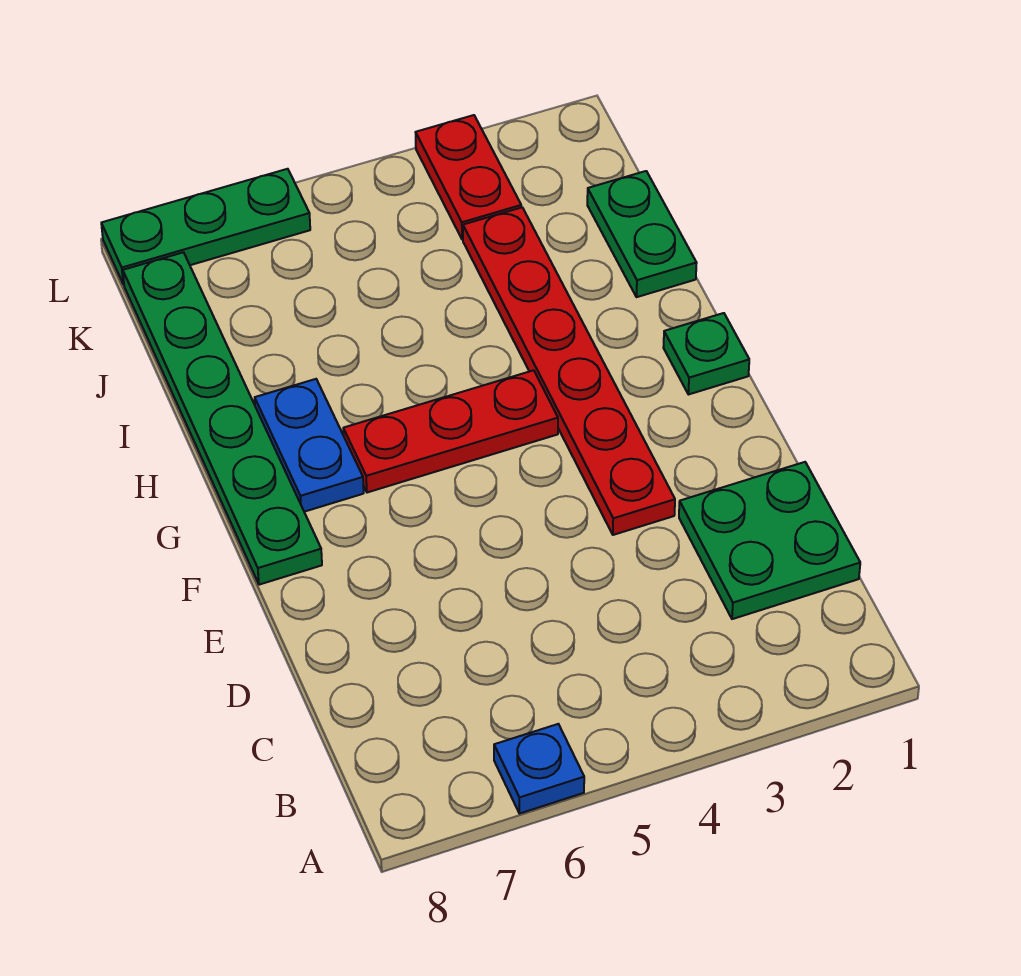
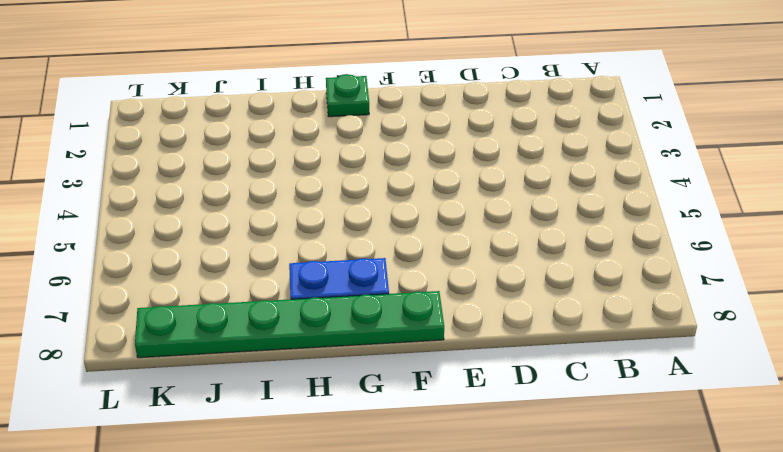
none -> blue plate A6 level 1
none -> green plate C1:D2 level 1

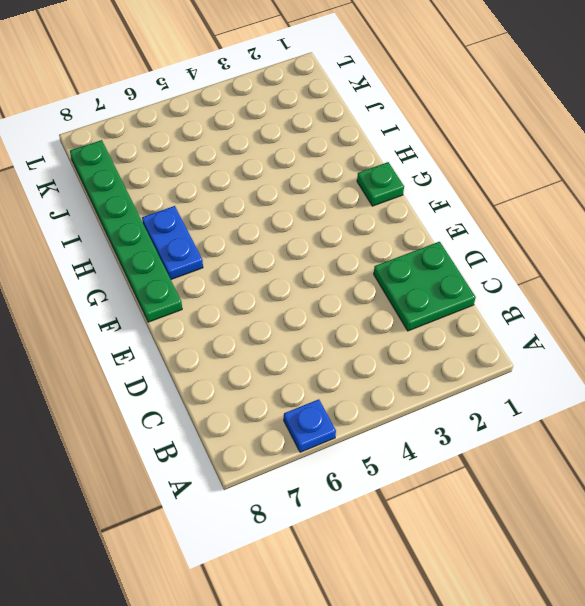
none -> red plate E3:J3 level 1
none -> red plate G4:G6 level 1

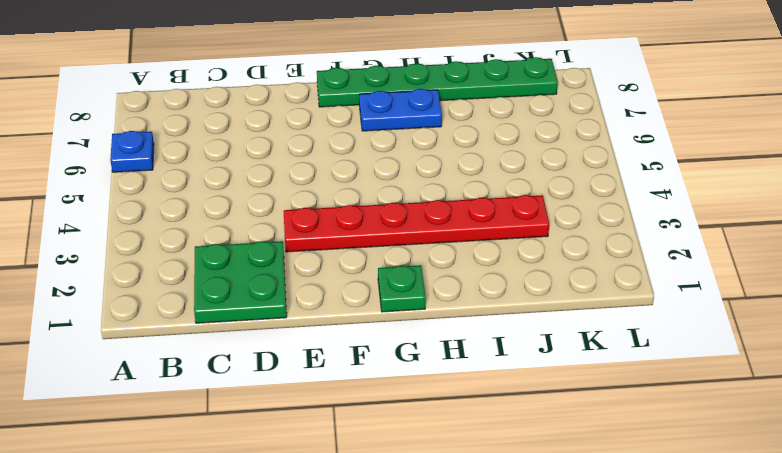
none -> red plate G4:G6 level 1
none -> green plate I1:J1 level 1

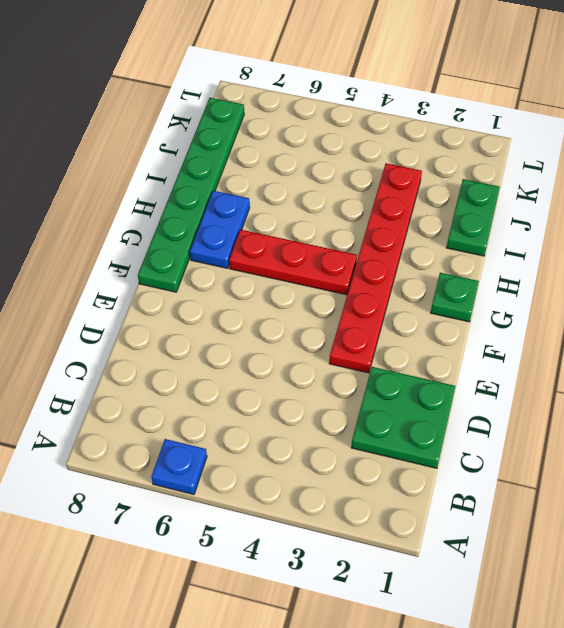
none -> red plate K3:L3 level 1
none -> green plate L6:L8 level 1

